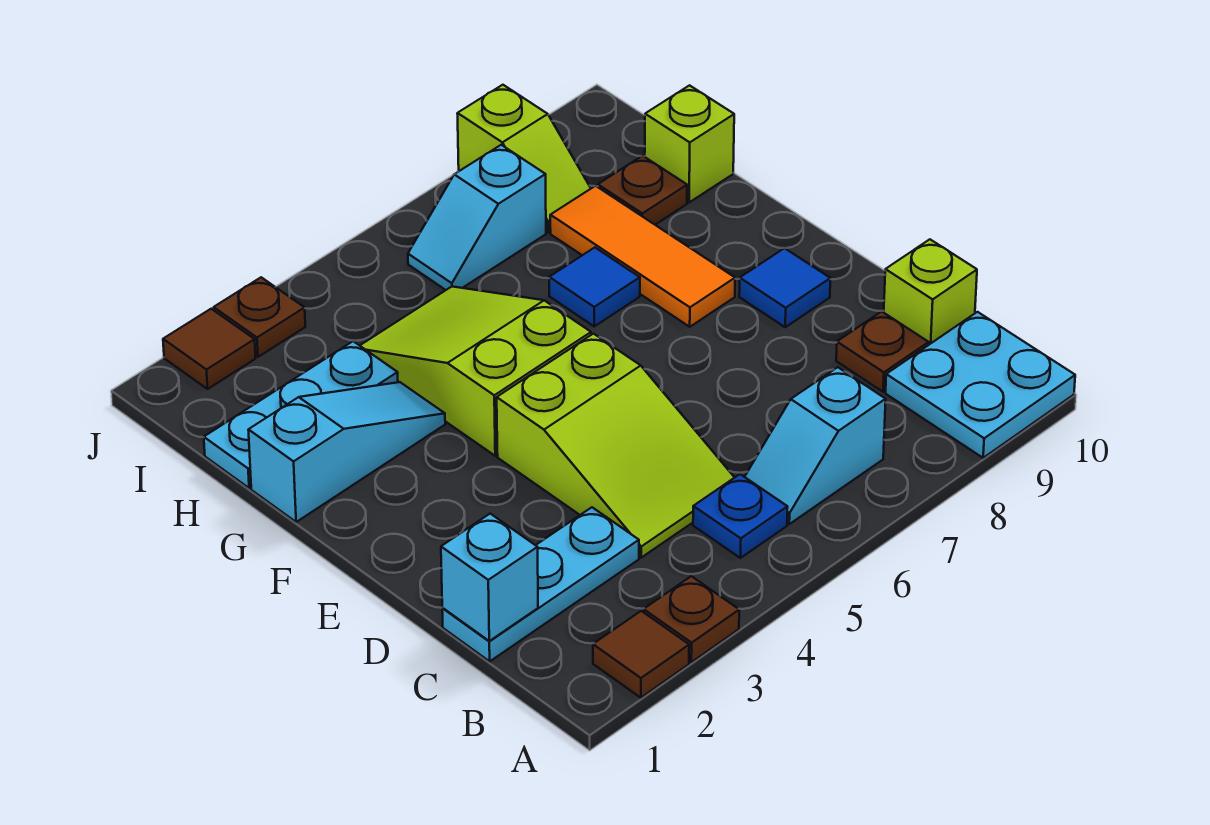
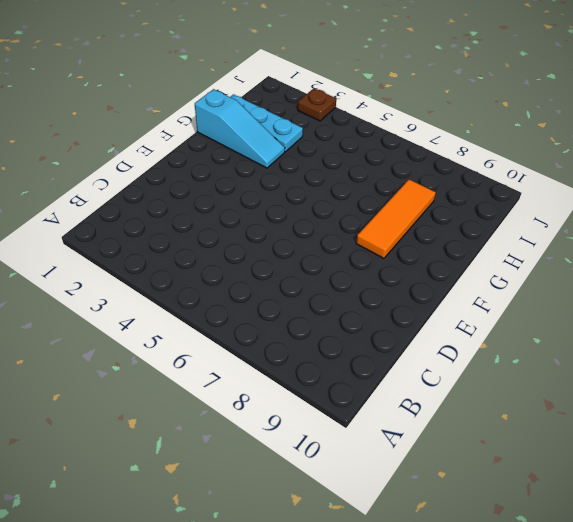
none -> brown tile A2 level 1
none -> brown plate A3 level 1
none -> cyan plate A9:B10 level 1

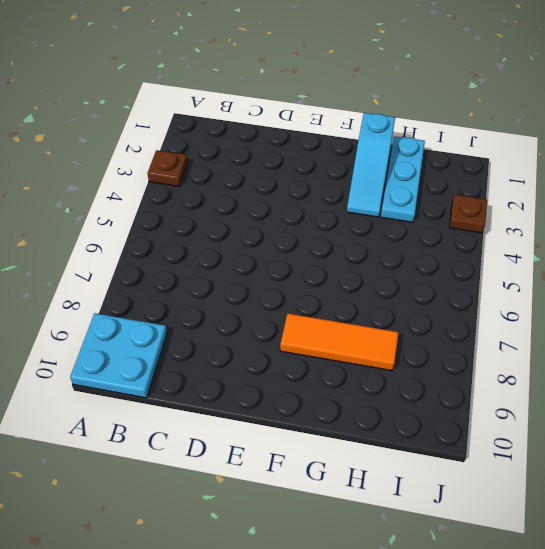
none -> brown tile A2 level 1
none -> blue plate B5 level 1
none -> cyan slope B6:B7 level 1 top 7

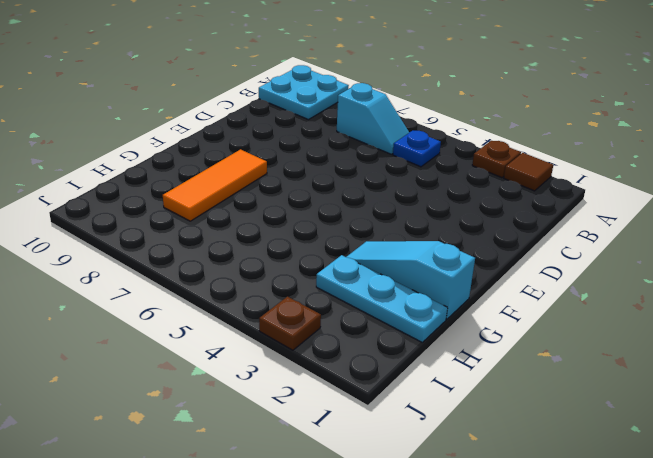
none -> cyan plate C1:C3 level 1
none -> lime slope C4:E5 level 1 top E
none -> brown plate C9 level 1

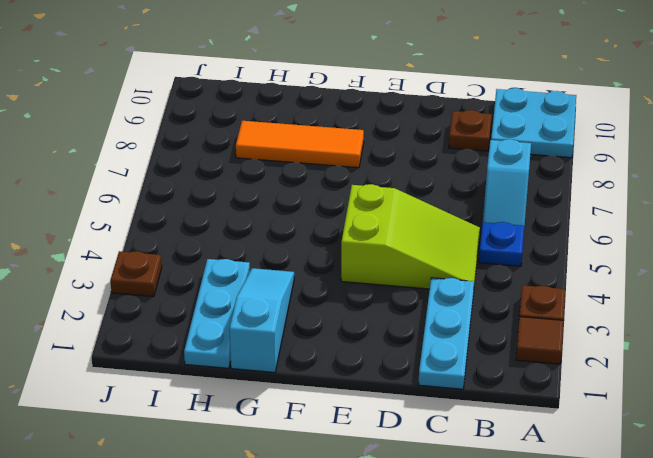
none -> lime brick C10 level 1
none -> blue tile E9 level 1
none -> lime slope F4:H5 level 1 top F

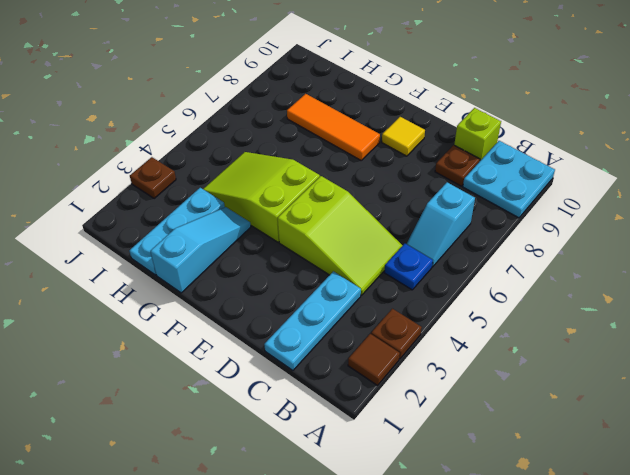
yellow tile E9 level 1 -> blue tile E9 level 1
none -> blue tile G7 level 1
none -> brown plate H9 level 1
none -> lime brick H10 level 1

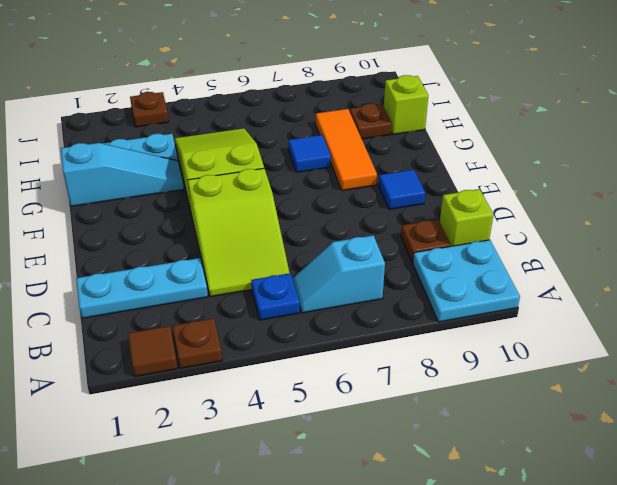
none -> cyan slope I6:I7 level 1 top 7
none -> lime slope I8:J8 level 1 top J
none -> brown tile J2 level 1

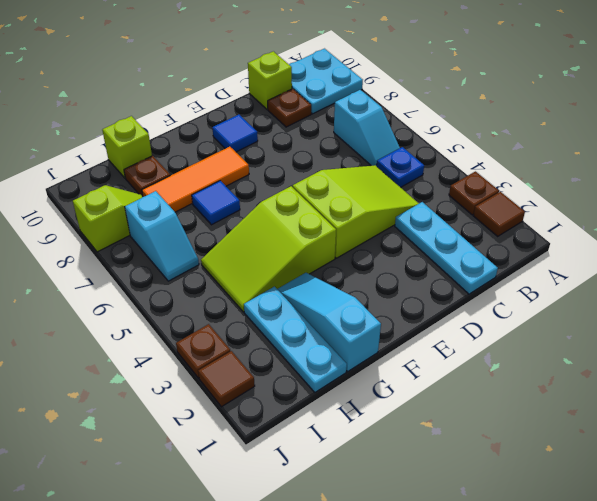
none -> cyan brick C1 level 2

